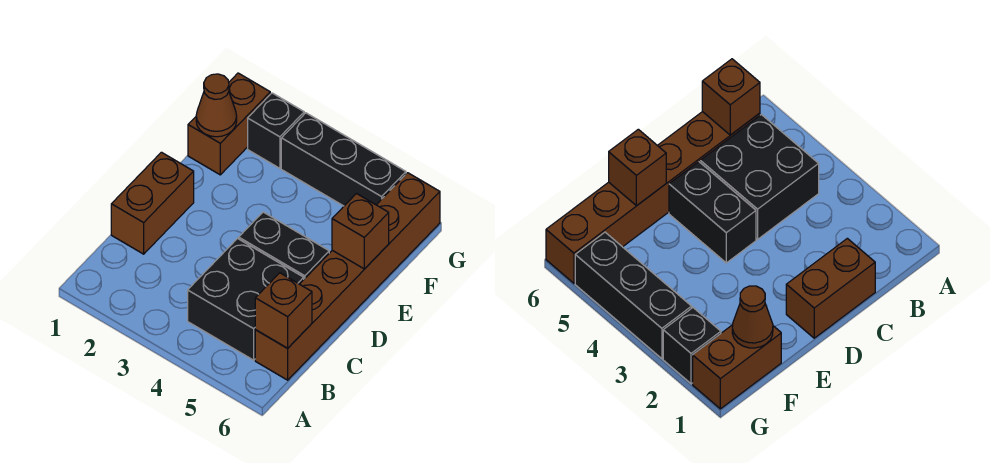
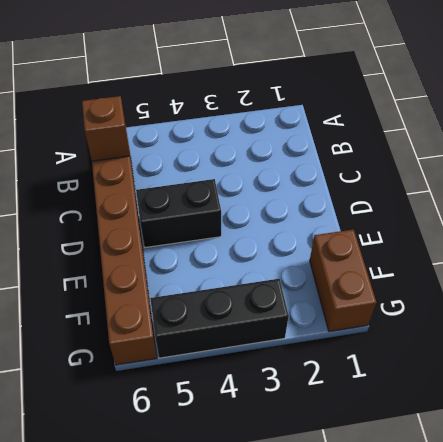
none -> black brick B4:C5 level 1
none -> brown brick C1:D1 level 1

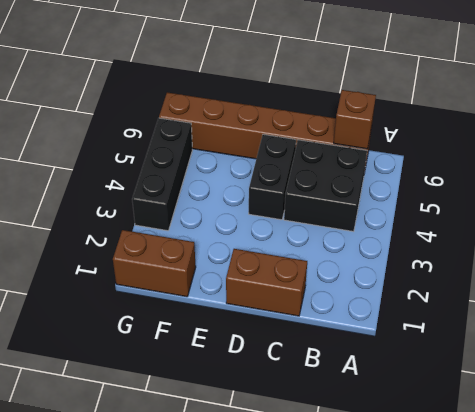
none -> black brick G2 level 1
none -> brown brick E6 level 2

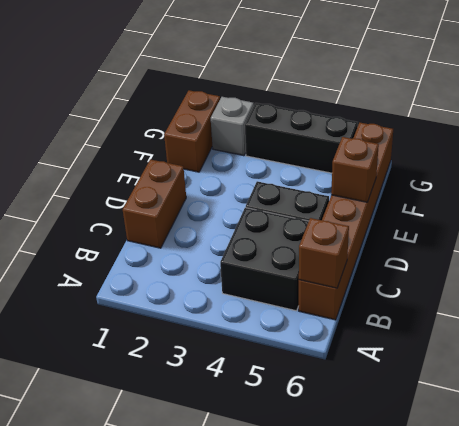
grey brick G2 level 1 -> black brick G2 level 1
none -> brown cone F1 level 2

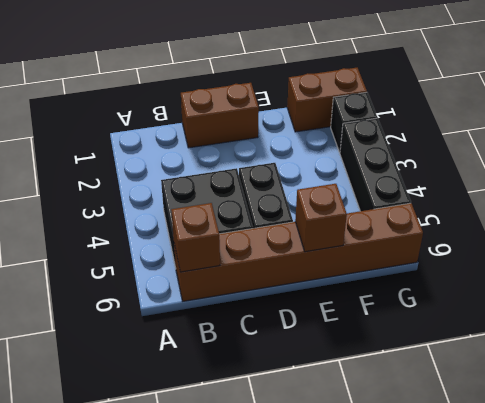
none -> brown cone F1 level 2

